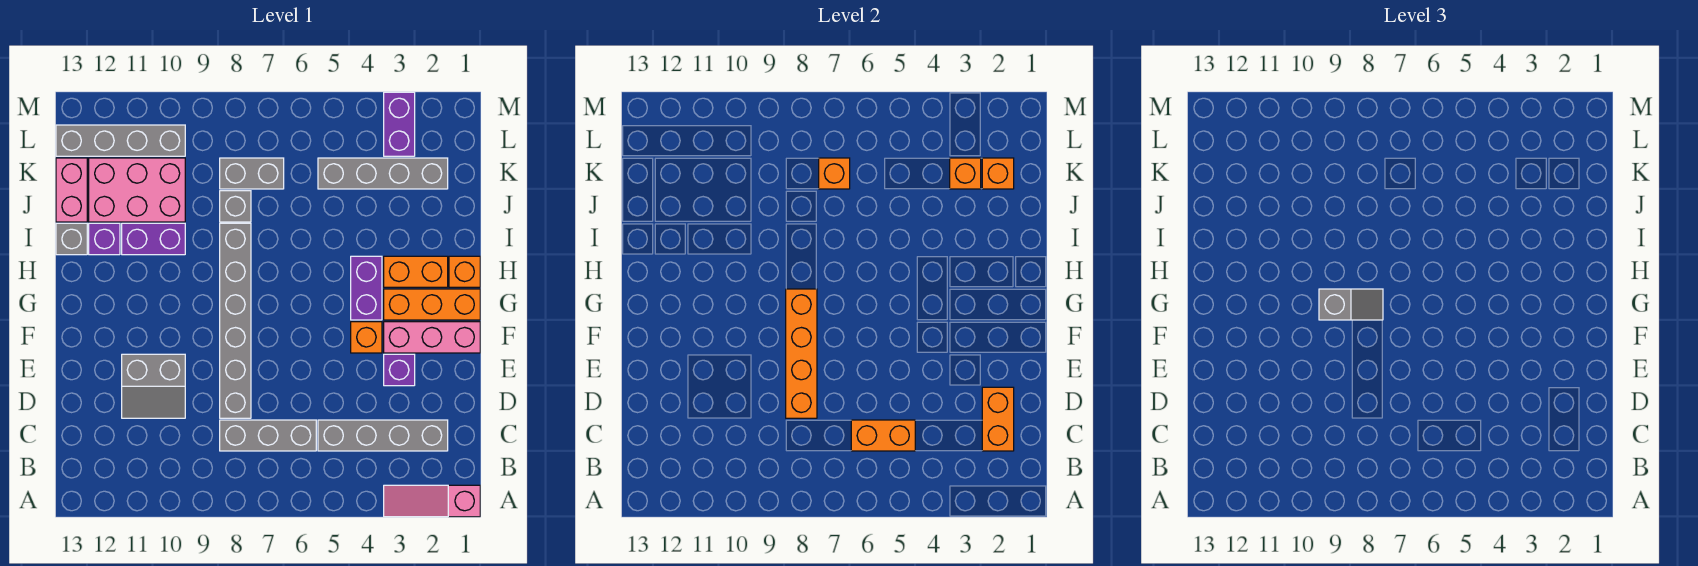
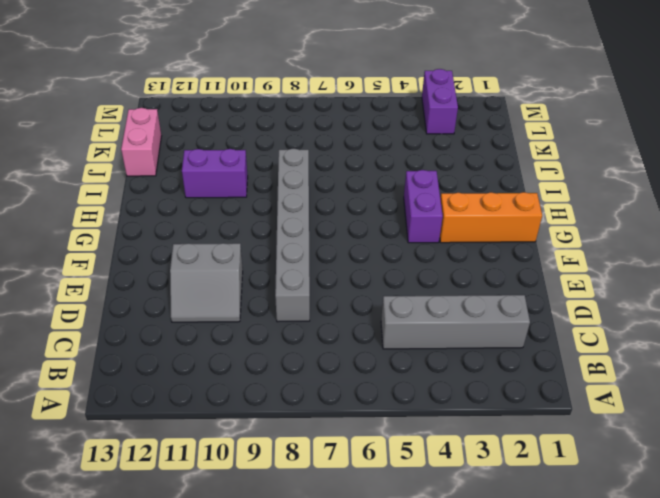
none -> pink slope A1:A3 level 1 top 1
none -> grey brick C6:C8 level 1
none -> purple brick E3 level 1

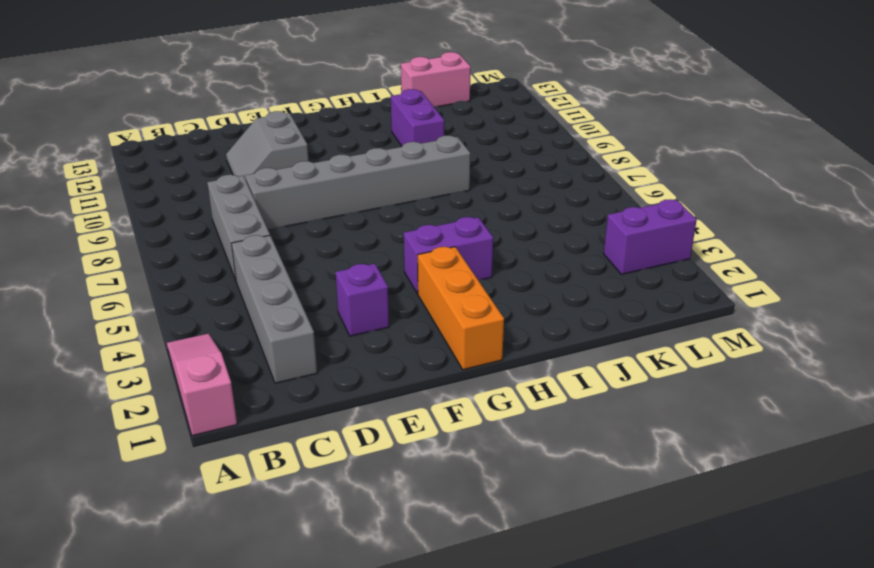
none -> pink brick F1:F3 level 1
none -> orange brick F4 level 1
none -> orange brick H1 level 1

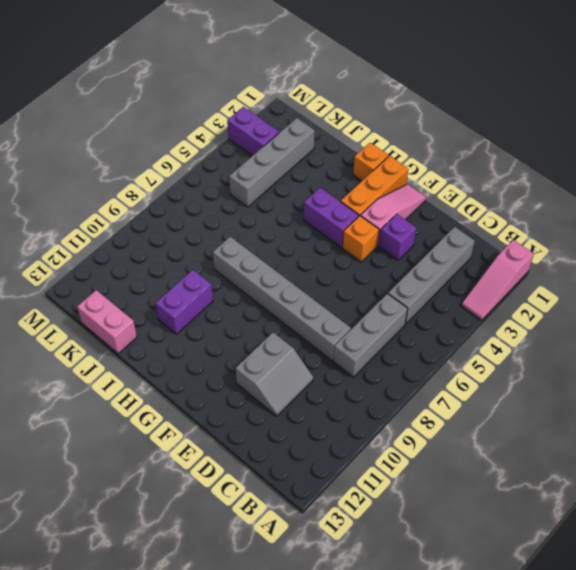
pink slope F1:F3 level 1 top 3 -> pink brick F1:F3 level 1
none -> orange brick H2:H3 level 1
none -> purple brick I12 level 1
none -> grey brick I13 level 1

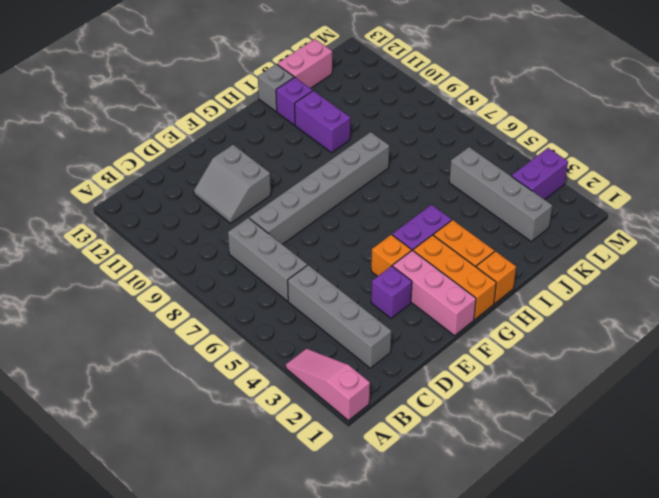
none -> grey brick J8 level 1
none -> pink brick J10:K12 level 1
none -> grey brick K7:K8 level 1

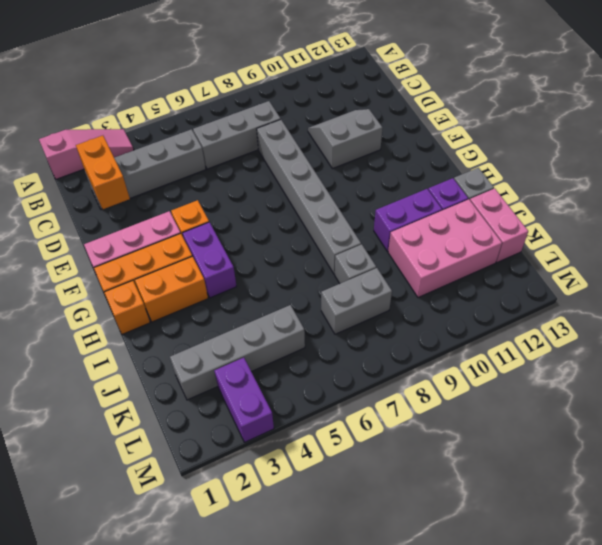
none -> purple brick E3 level 1
none -> grey brick L10:L13 level 1
none -> orange brick C5:C6 level 2

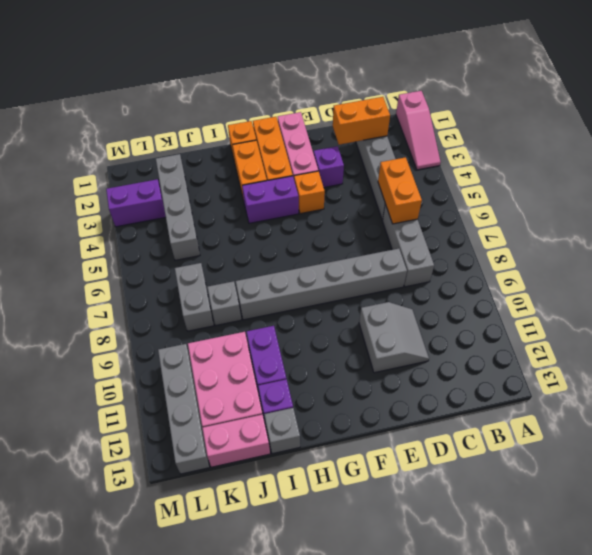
none -> orange brick D8:G8 level 2
none -> orange brick K2 level 2
none -> orange brick K3 level 2

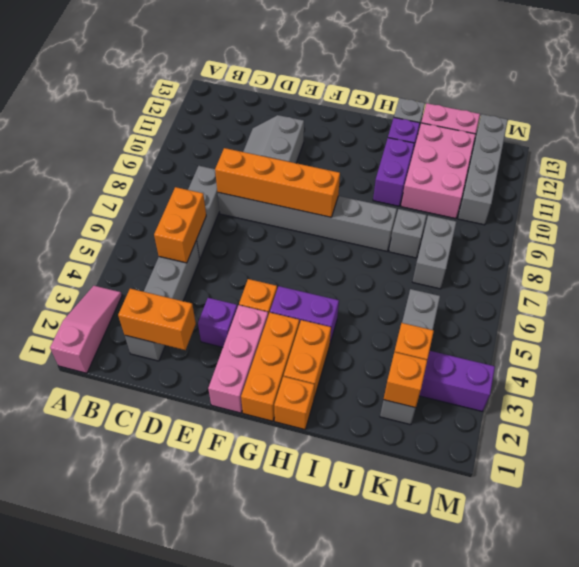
none -> orange brick K7 level 2
none -> grey slope G8:G9 level 3 top 9

